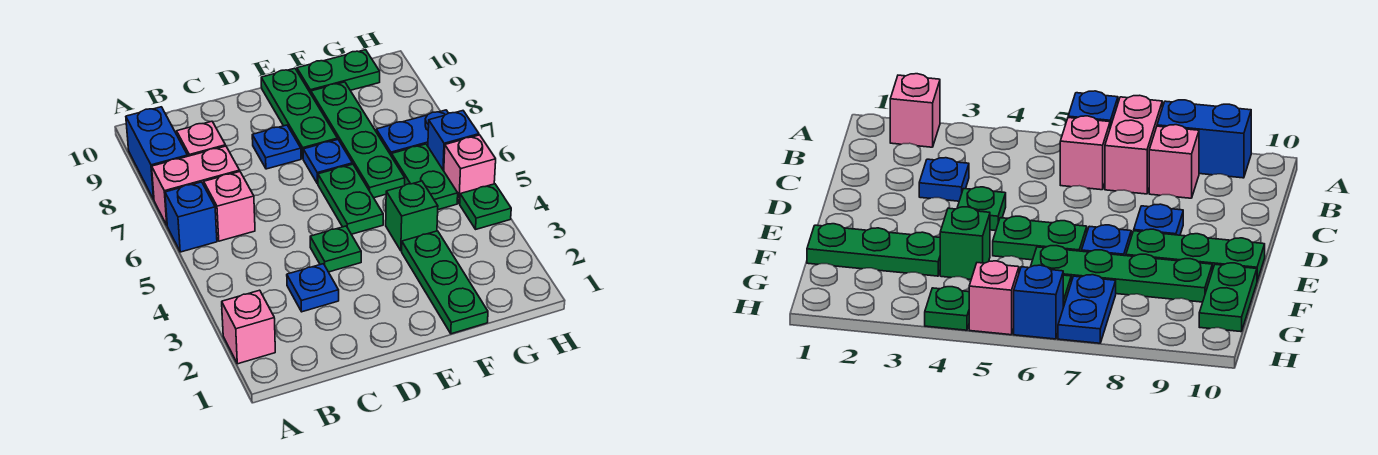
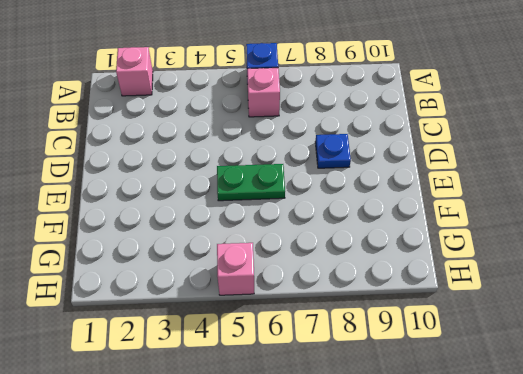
none -> pink brick A7:B7 level 1
none -> blue brick A8:A9 level 1
none -> pink brick B8 level 1

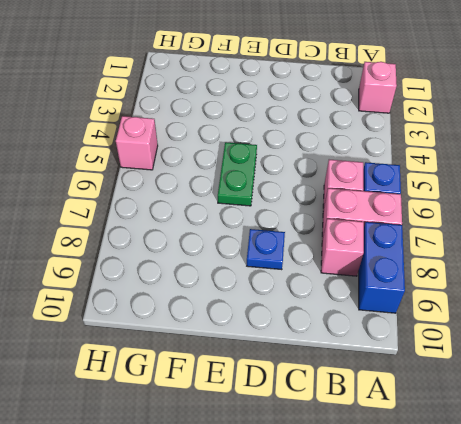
none -> blue plate C3 level 1
none -> green plate D4 level 1
none -> blue plate E7 level 1

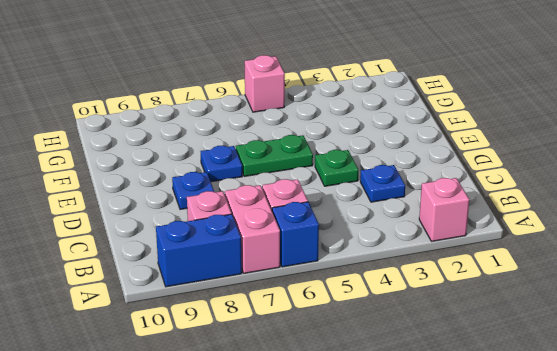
none -> green plate E8:E10 level 1
none -> green plate F1:F3 level 1
none -> green brick F4 level 1

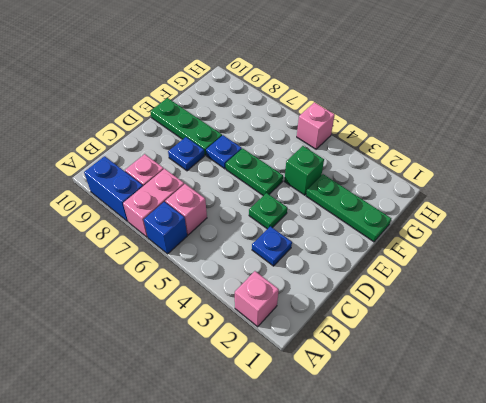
none -> green plate F6:F9 level 1
none -> green plate F10:G10 level 1
none -> green plate G5:G6 level 1

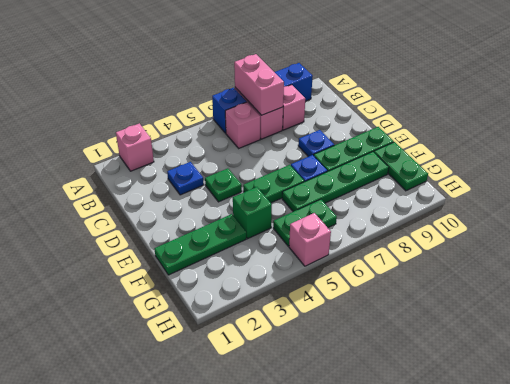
pink brick A7:B7 level 2 -> none
none -> blue plate G7:H7 level 1
none -> green plate H4 level 1
none -> blue brick H6 level 1

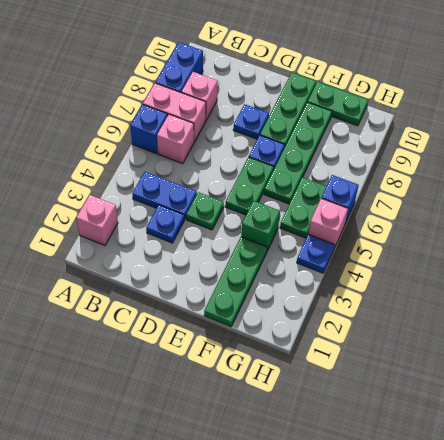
blue plate B4:C4 level 1 -> blue plate G7:H7 level 1
blue plate H4 level 1 -> green plate H4 level 1

